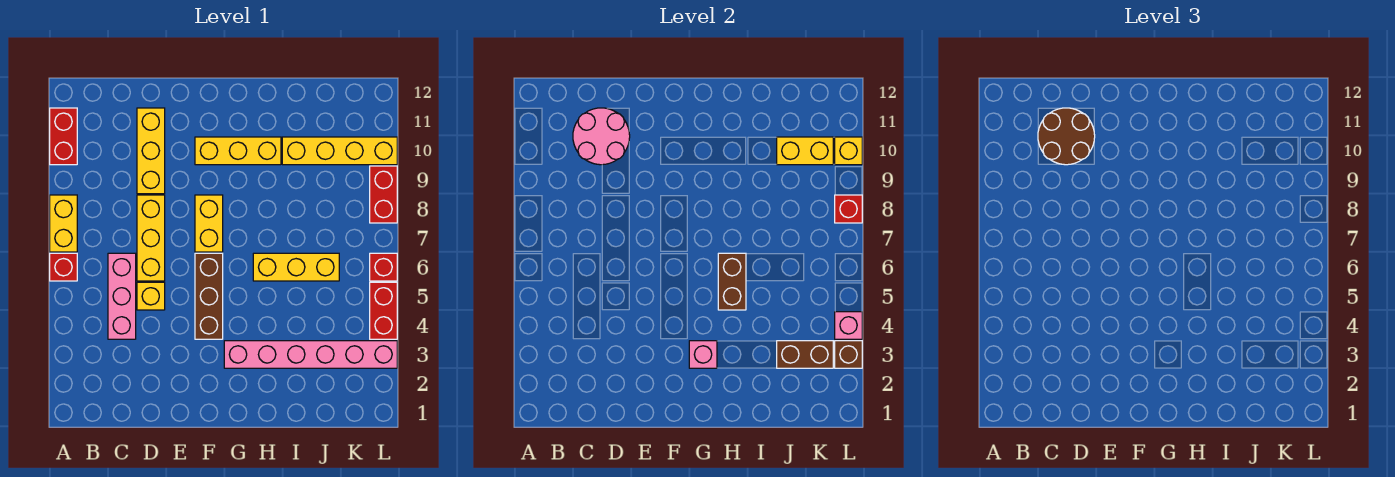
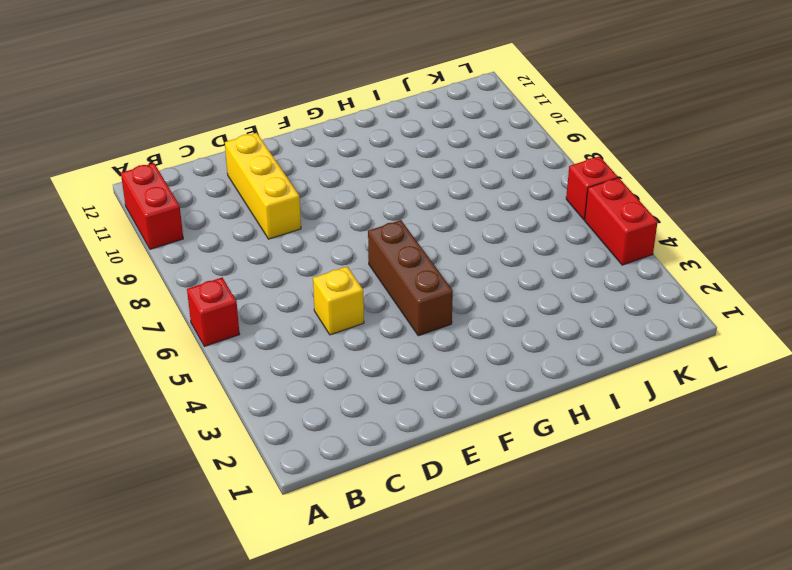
none -> yellow brick A7:A8 level 1
none -> pink brick C4:C6 level 1
none -> yellow brick D6:D8 level 1

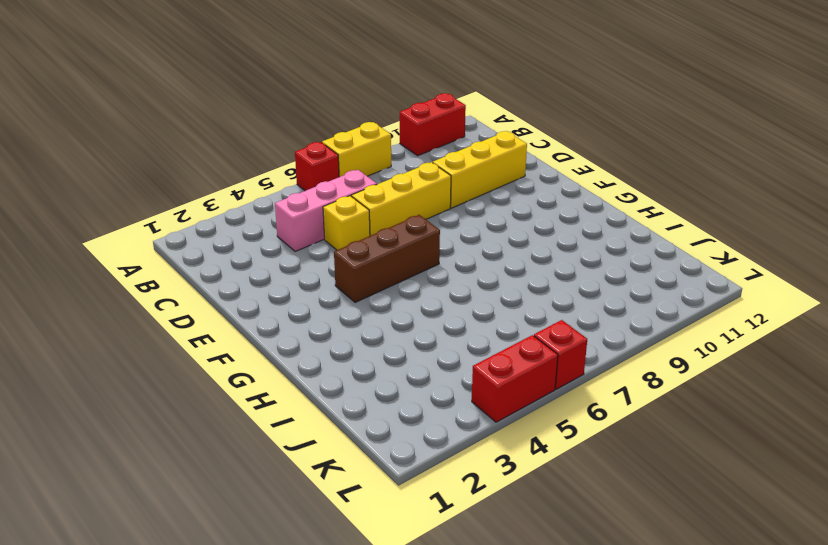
none -> yellow brick F7:F8 level 1
none -> yellow brick F10:H10 level 1
none -> pink brick G3:L3 level 1

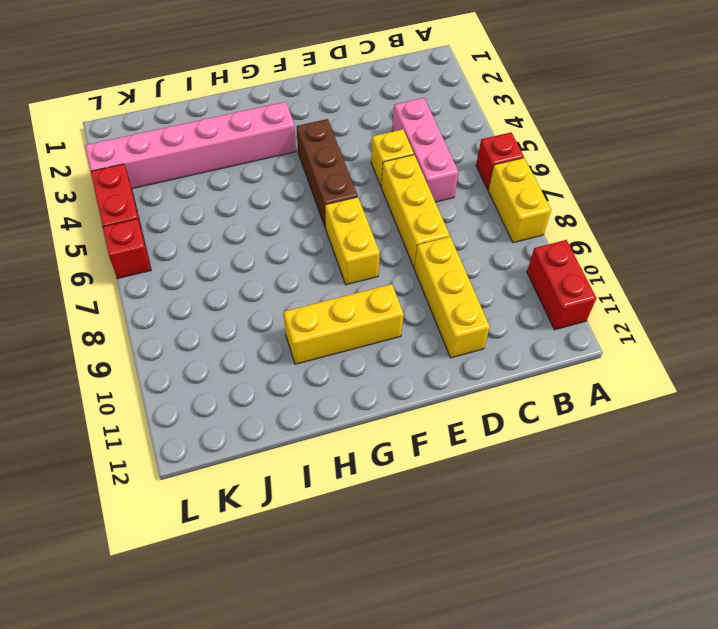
none -> yellow brick H6:J6 level 1
none -> yellow brick I10:L10 level 1
none -> red brick L8:L9 level 1

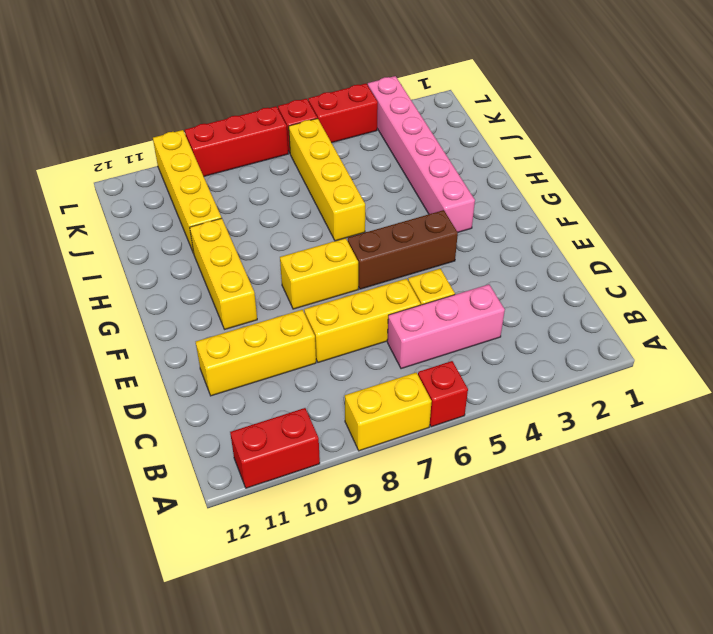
yellow brick H6:K6 level 1 -> yellow brick H6:J6 level 1
red brick L7:L9 level 1 -> red brick L8:L9 level 1
none -> pink round brick C10:D11 level 2
none -> pink brick G3 level 2
none -> brown brick H5:H6 level 2

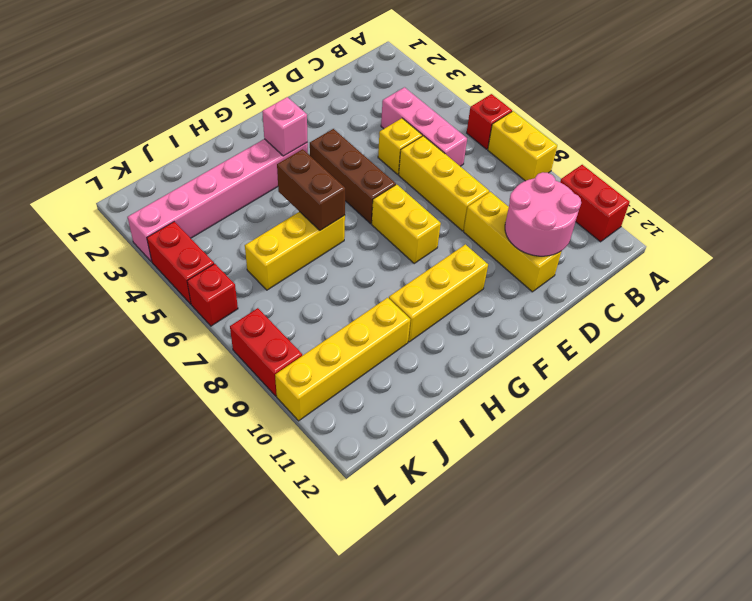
none -> brown brick J3:K3 level 2
none -> yellow brick J10:K10 level 2
none -> brown brick L3 level 2

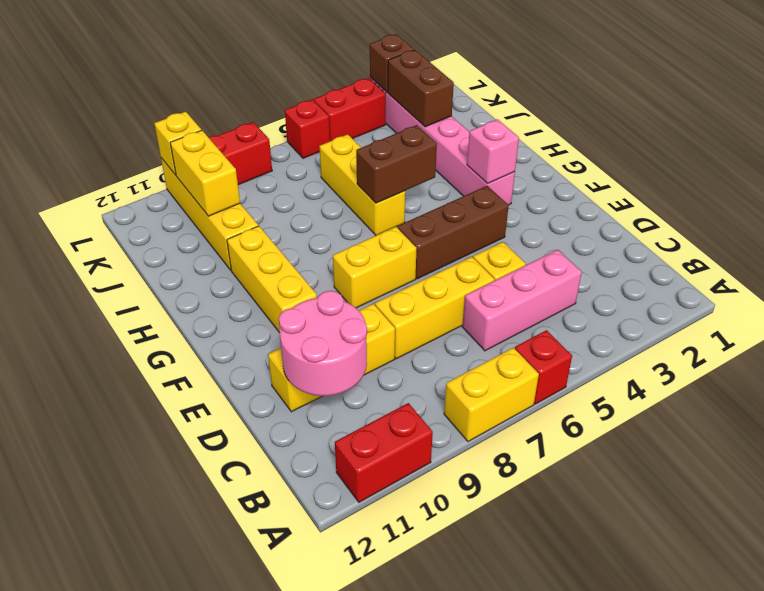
none -> pink brick L4 level 2
none -> red brick L8 level 2
none -> brown round brick C10:D11 level 3

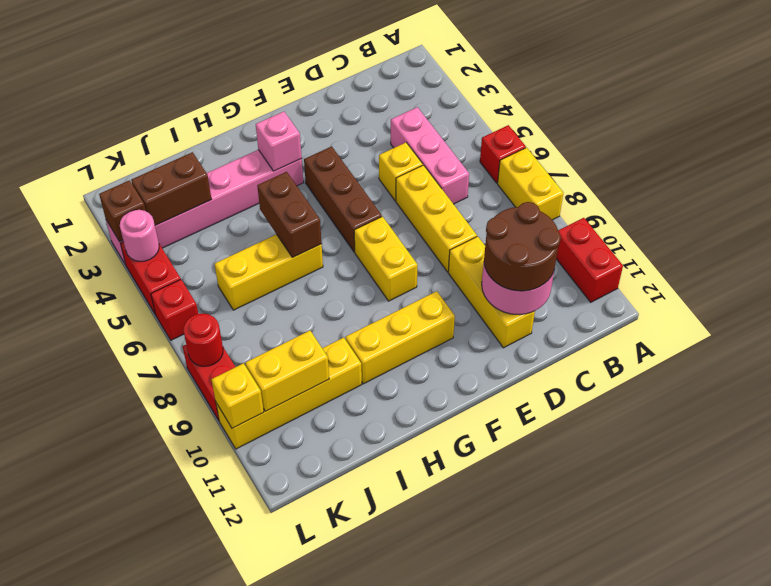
pink round brick L4 level 2 -> pink brick L4 level 2
red round brick L8 level 2 -> red brick L8 level 2

